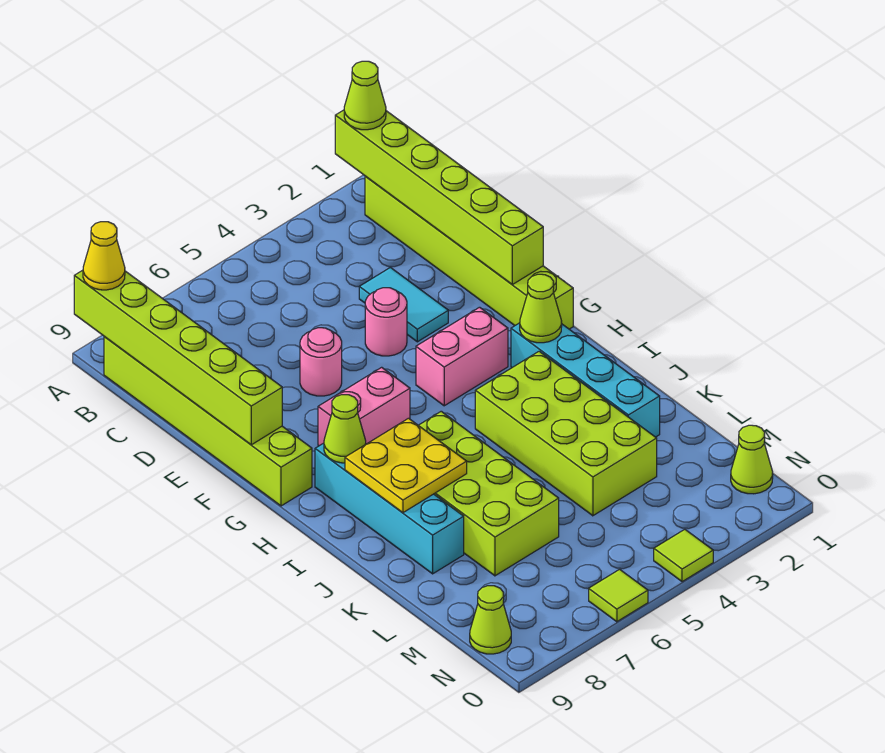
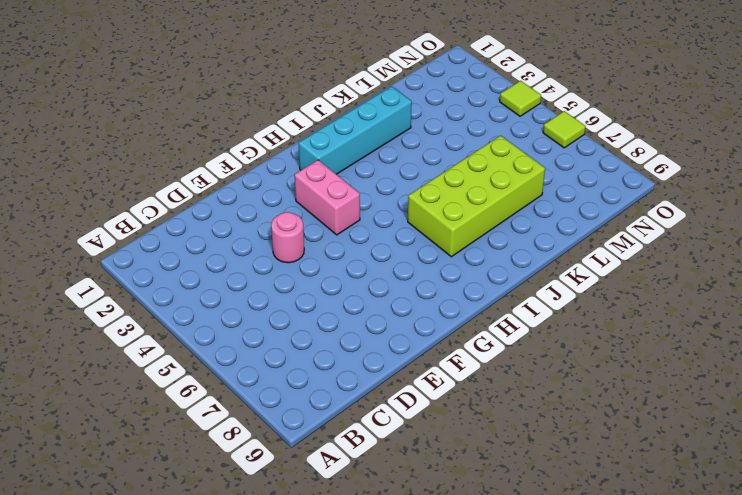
none -> lime brick B1:G1 level 1
none -> lime brick B9:G9 level 1
none -> cyan tile D3:E3 level 1

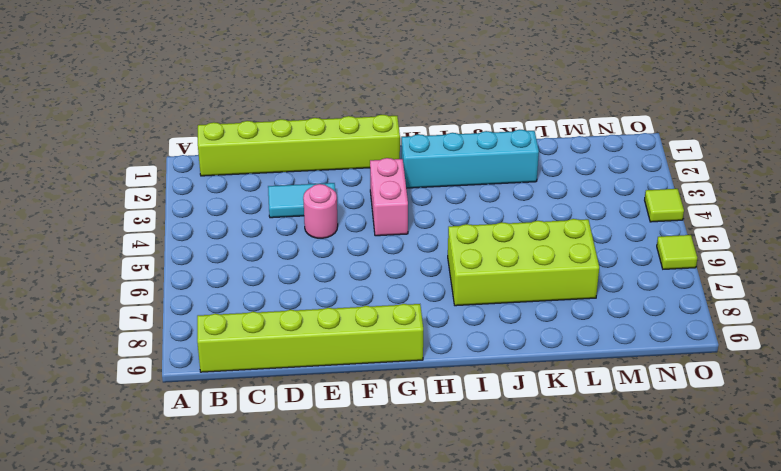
none -> pink round brick E6 level 1
none -> pink brick G6:G7 level 1
none -> cyan brick H8:K8 level 1

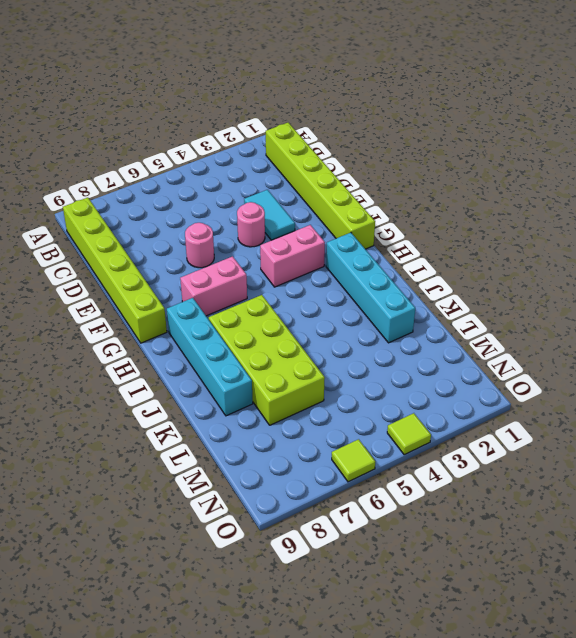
none -> lime brick I3:L4 level 1
none -> lime cone N1 level 1
none -> lime cone N9 level 1

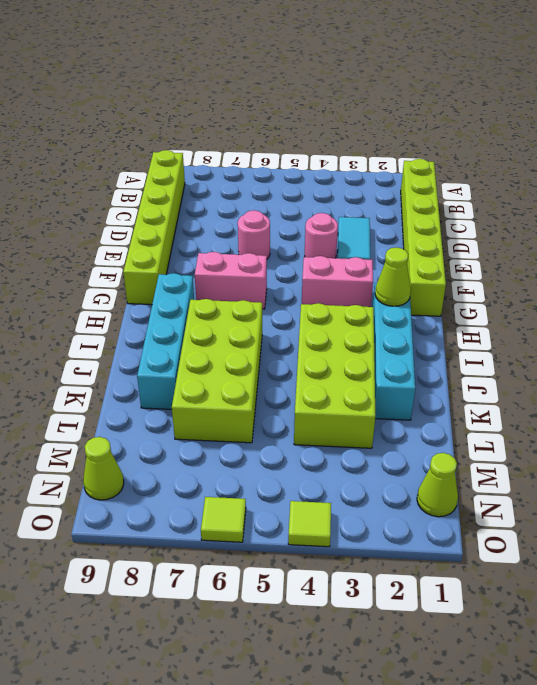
none -> lime brick A1:F1 level 2
none -> lime brick A9:F9 level 2
none -> lime cone H8 level 2

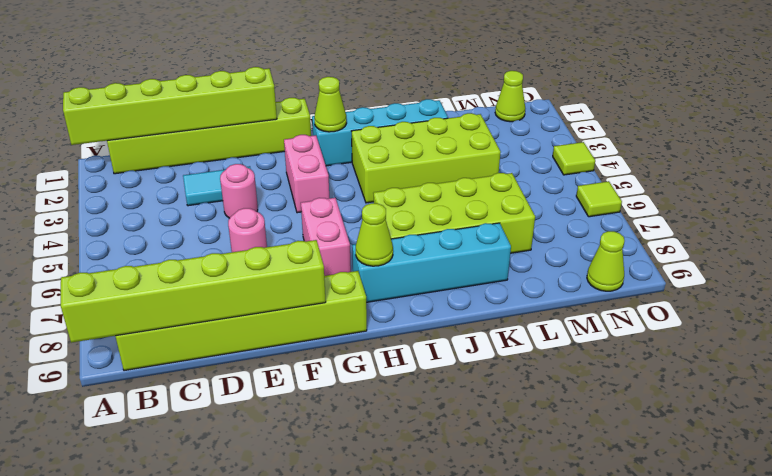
none -> yellow plate I7:J8 level 2
none -> lime cone A1 level 3
none -> yellow cone A9 level 3

